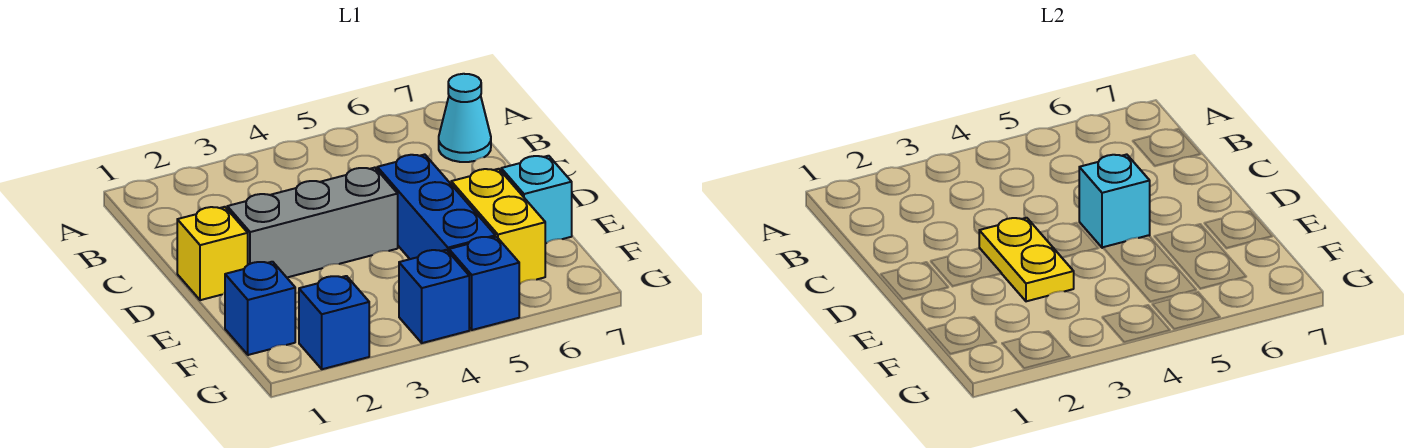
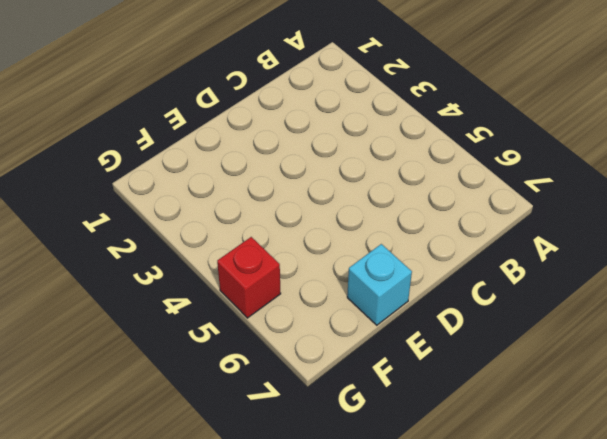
red brick G5 level 1 -> blue brick G5 level 1
none -> cyan cone B7 level 1
none -> yellow brick D1 level 1
none -> grey brick D2:D4 level 1

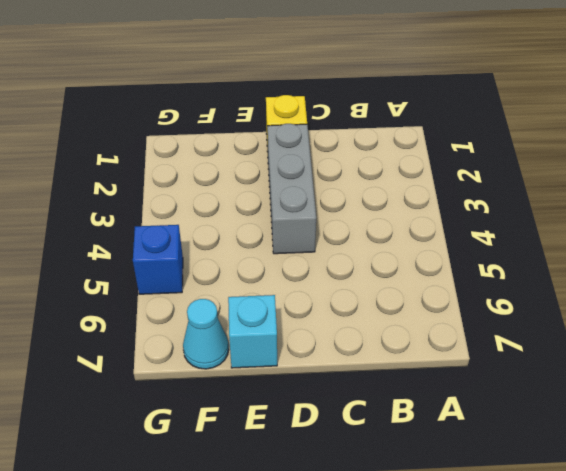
cyan cone F7 level 1 -> cyan cone B7 level 1
none -> blue brick D5:F5 level 1
none -> yellow brick E6:F6 level 1
none -> blue brick F1 level 1

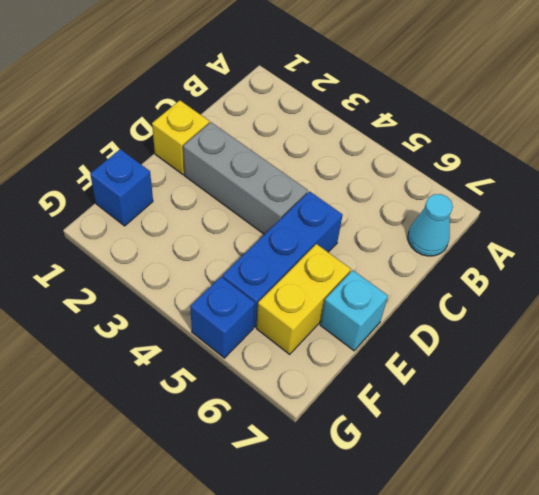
none -> blue brick G2 level 1
none -> blue brick G4 level 1
none -> yellow plate D3:E3 level 2

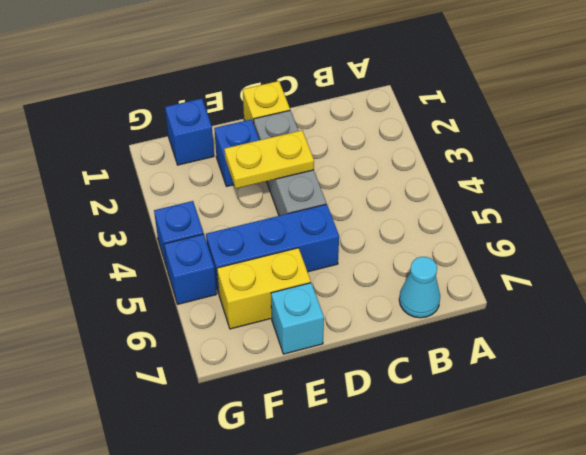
blue brick E2 level 1 -> blue brick G2 level 1
none -> cyan brick D5 level 2

